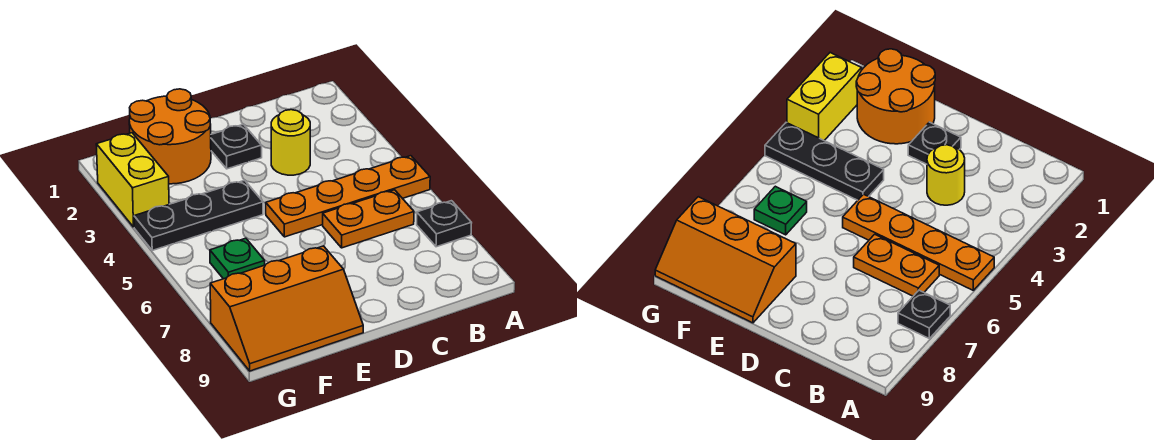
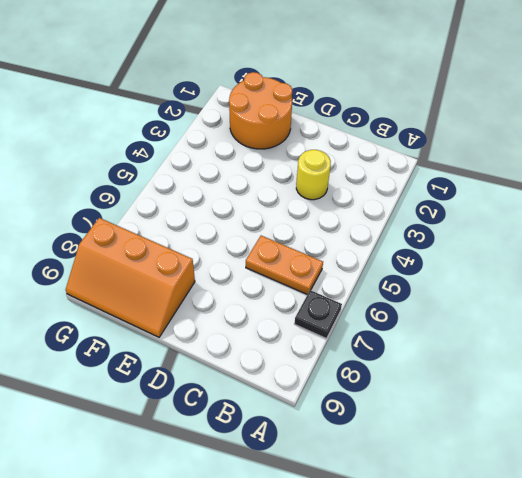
none -> orange plate A5:D5 level 1
none -> black plate D2 level 1

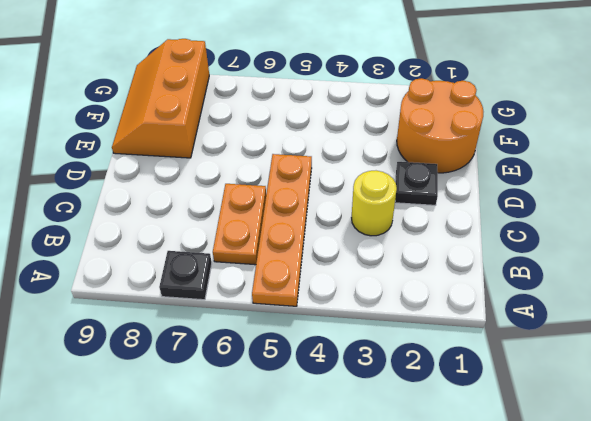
none -> black plate E4:G4 level 1
none -> green plate F6 level 1

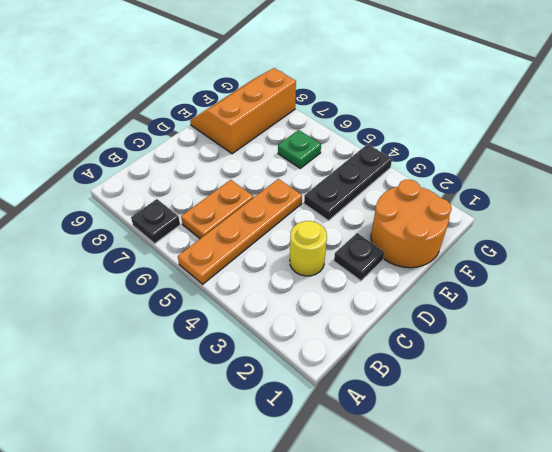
none -> yellow brick G2:G3 level 1

